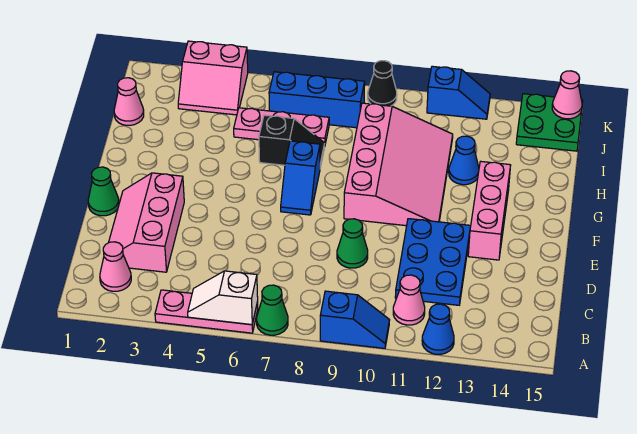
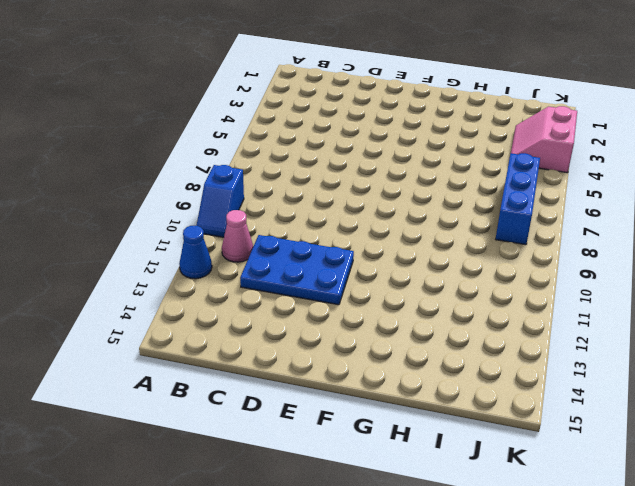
none -> pink plate A4:A6 level 1
none -> green cone A7 level 1
none -> pink cone B2 level 1

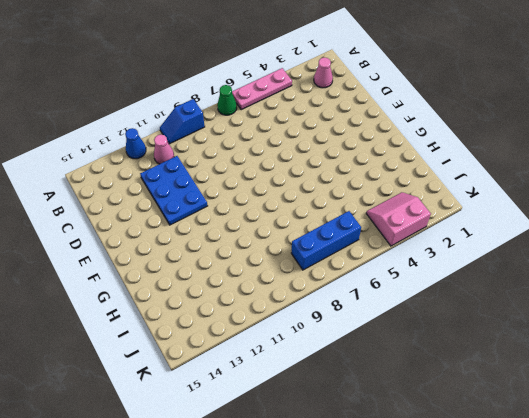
none -> pink slope C2:E3 level 1 top 3
none -> green cone D9 level 1
none -> green cone E1 level 1

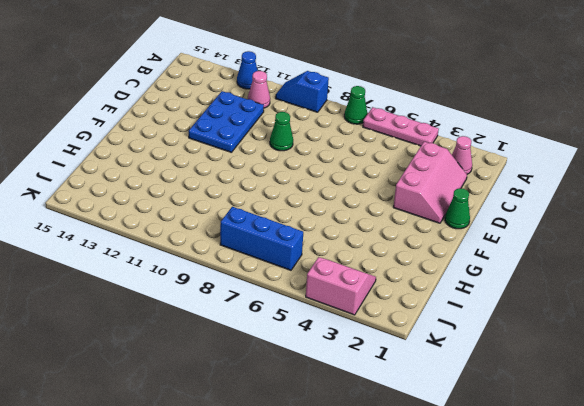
none -> pink brick E13:G13 level 1
none -> blue slope F7:G7 level 1 top G
none -> pink slope F9:I11 level 1 top 9

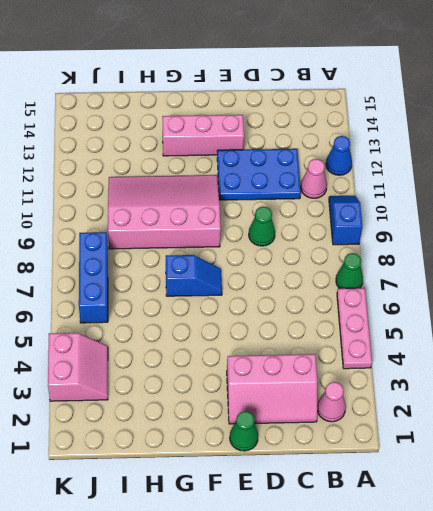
none -> black slope H6:H7 level 1 top 6
none -> blue cone H12 level 1
none -> pink cone I1 level 1

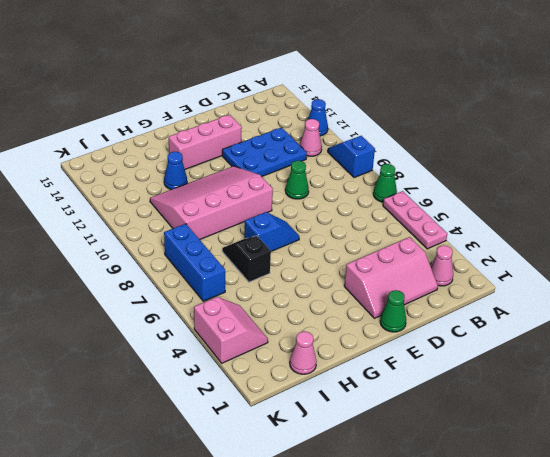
none -> pink plate I5:I7 level 1
none -> green plate J14:K15 level 1
none -> black cone K9 level 1

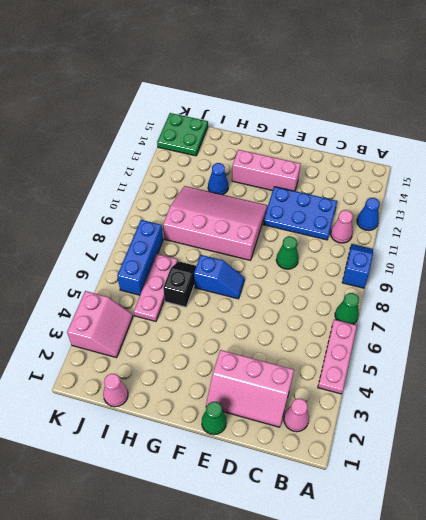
none -> black cone K9 level 1
none -> blue slope K11:K12 level 1 top 11
none -> white slope A5:A6 level 2 top 6

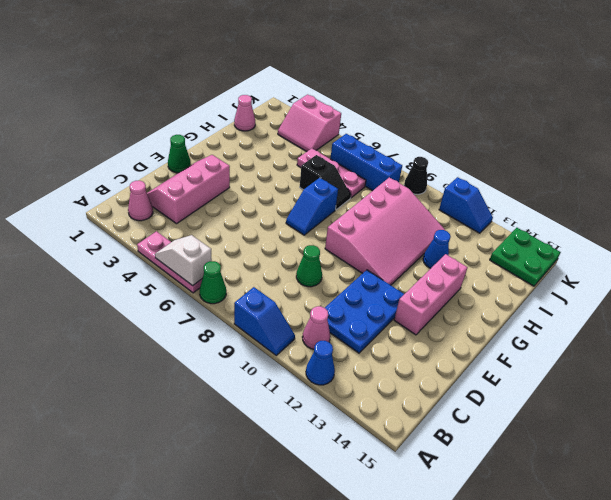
none -> pink cone K15 level 2

